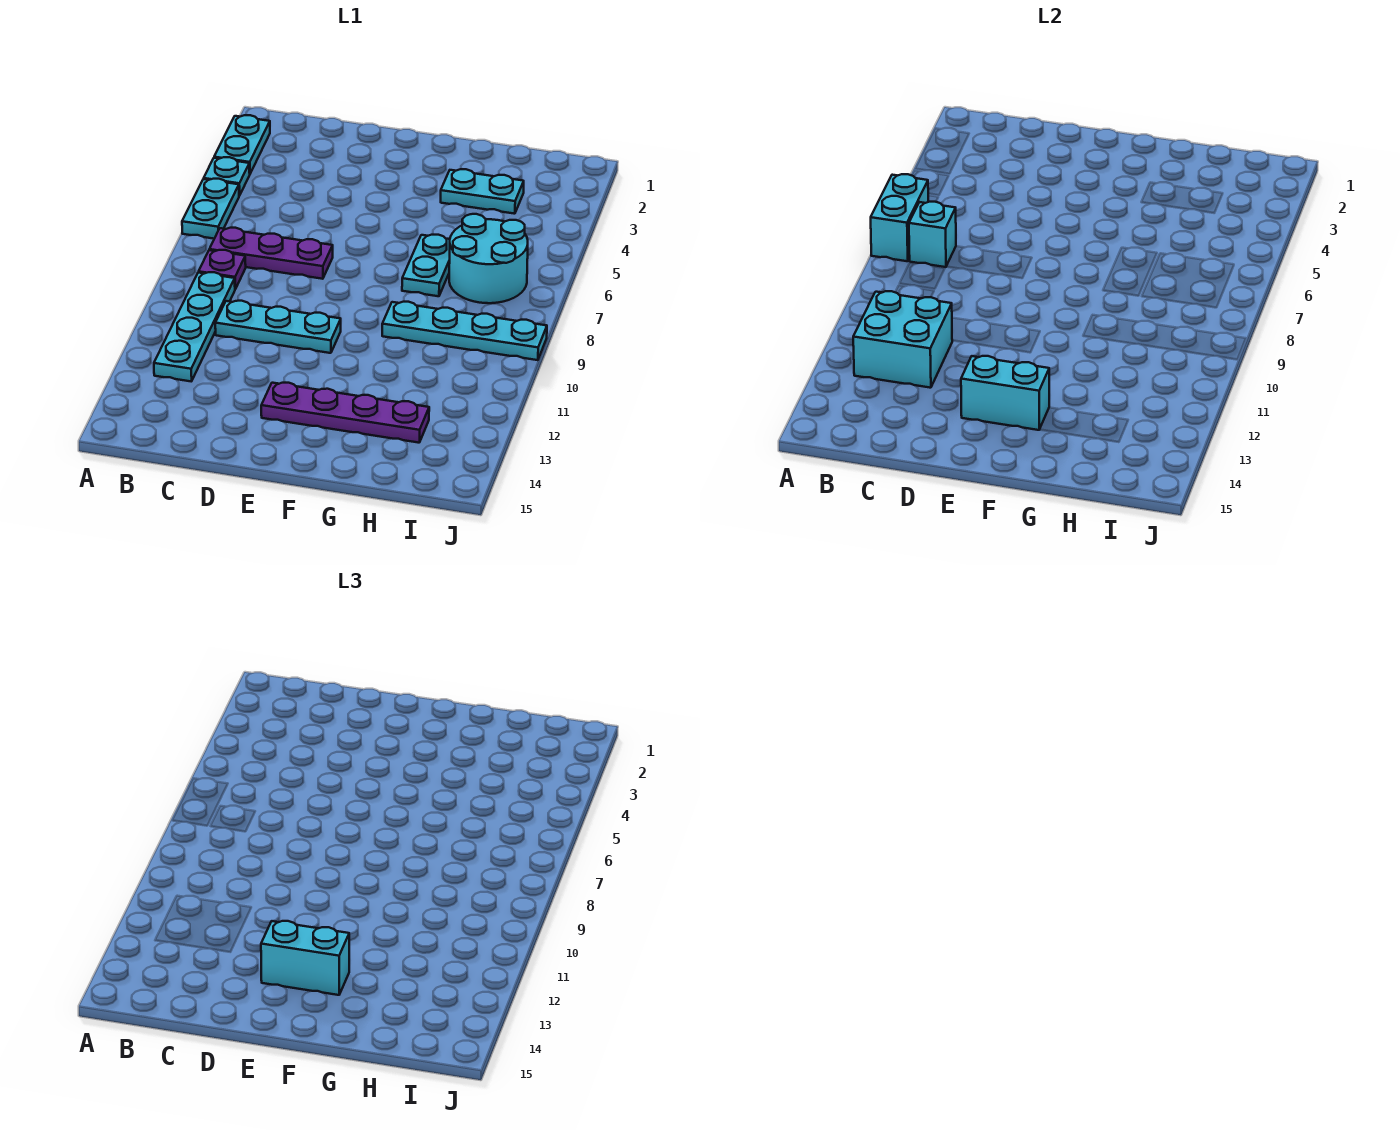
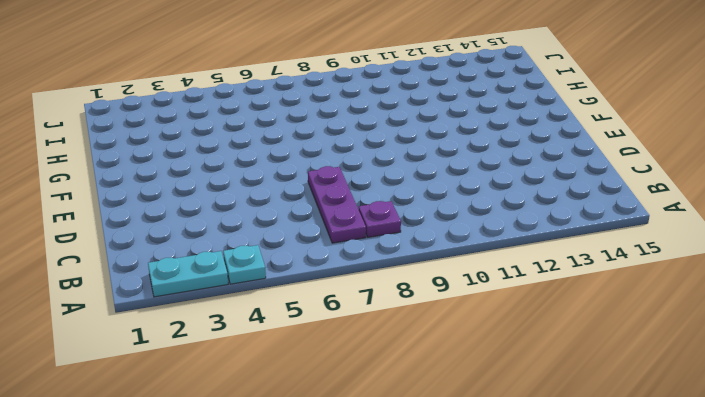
none -> cyan plate A5:A6 level 1
none -> cyan plate B9:B12 level 1
none -> cyan plate C10:E10 level 1

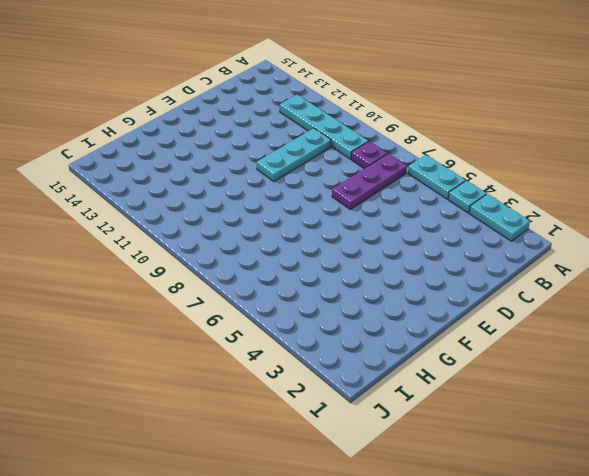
none -> purple plate E13:H13 level 1
none -> cyan plate G3:H3 level 1
none -> cyan plate G6:G7 level 1

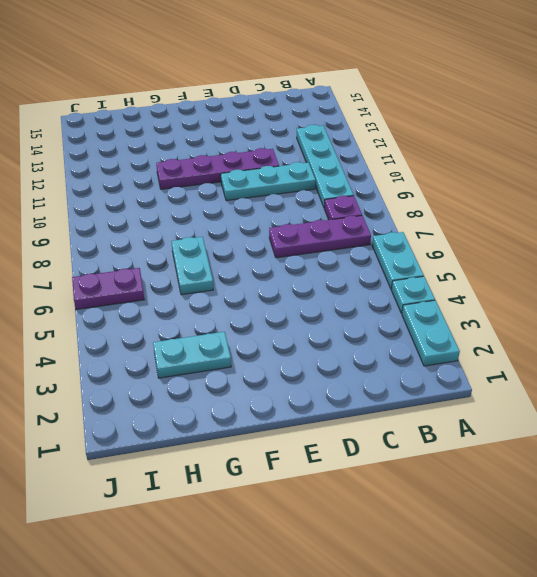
purple plate D11:G11 level 1 -> purple plate E13:H13 level 1
purple plate I6:J6 level 1 -> cyan round brick H6:I7 level 1
none -> cyan plate G9:J9 level 1
none -> cyan brick A6:A7 level 2
none -> cyan brick B7 level 2

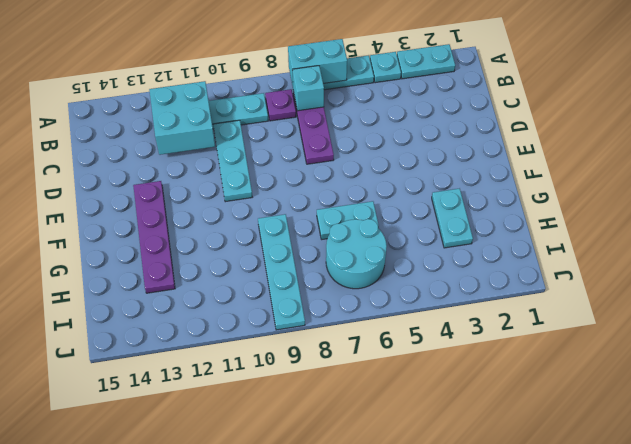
none -> cyan brick E13:F13 level 2
none -> cyan brick E13:F13 level 3

